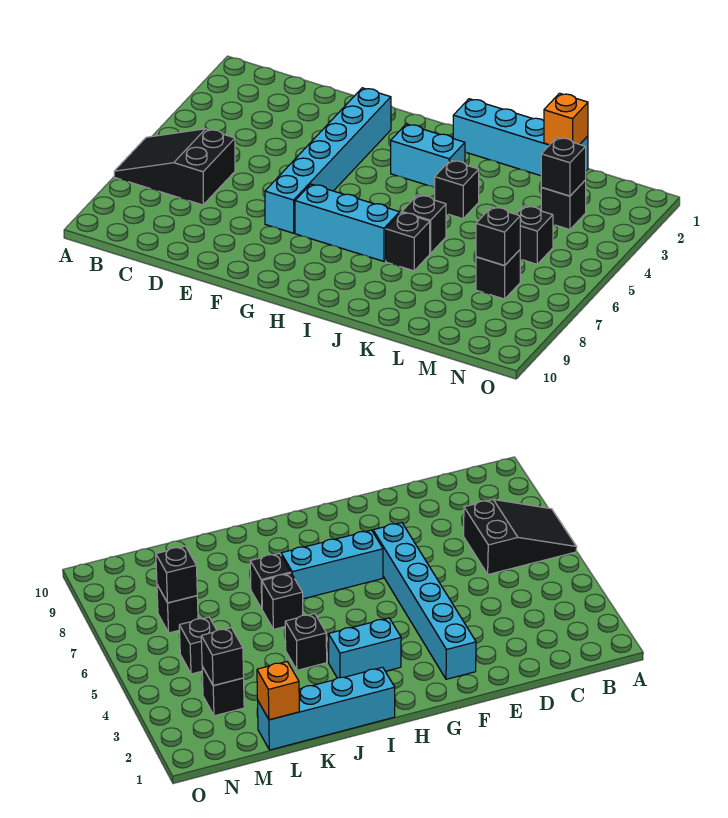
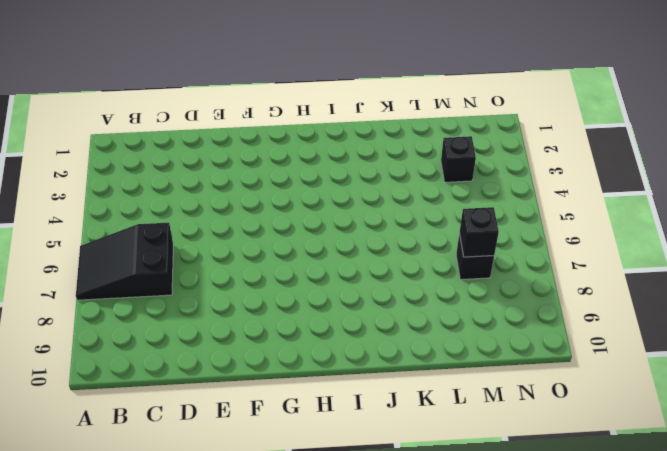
none -> cyan brick F2:F7 level 1
none -> cyan brick G7:I7 level 1
none -> cyan brick H3:I3 level 1

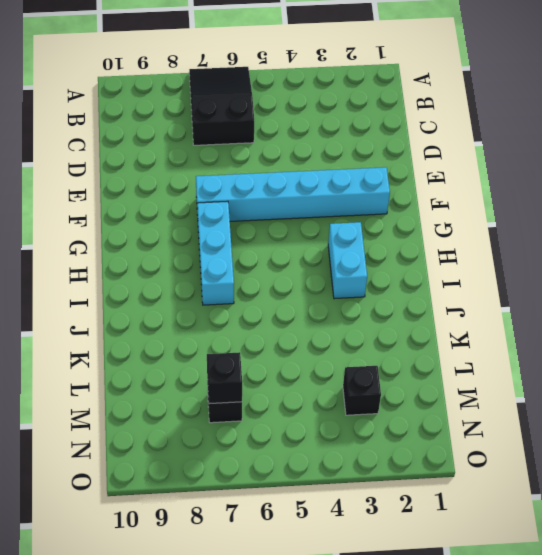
none -> cyan brick I1:L1 level 1
none -> black brick J4 level 1
none -> black brick J6 level 1

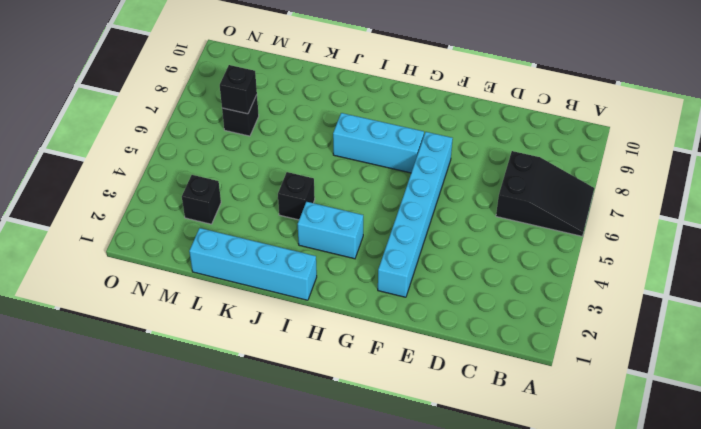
none -> black brick J6 level 1
none -> black brick J7 level 1
none -> black brick M5 level 1

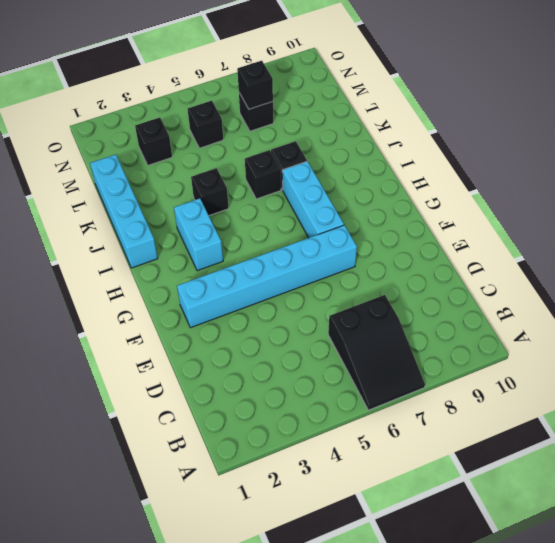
none -> orange brick L1 level 2
none -> black brick M3 level 2

